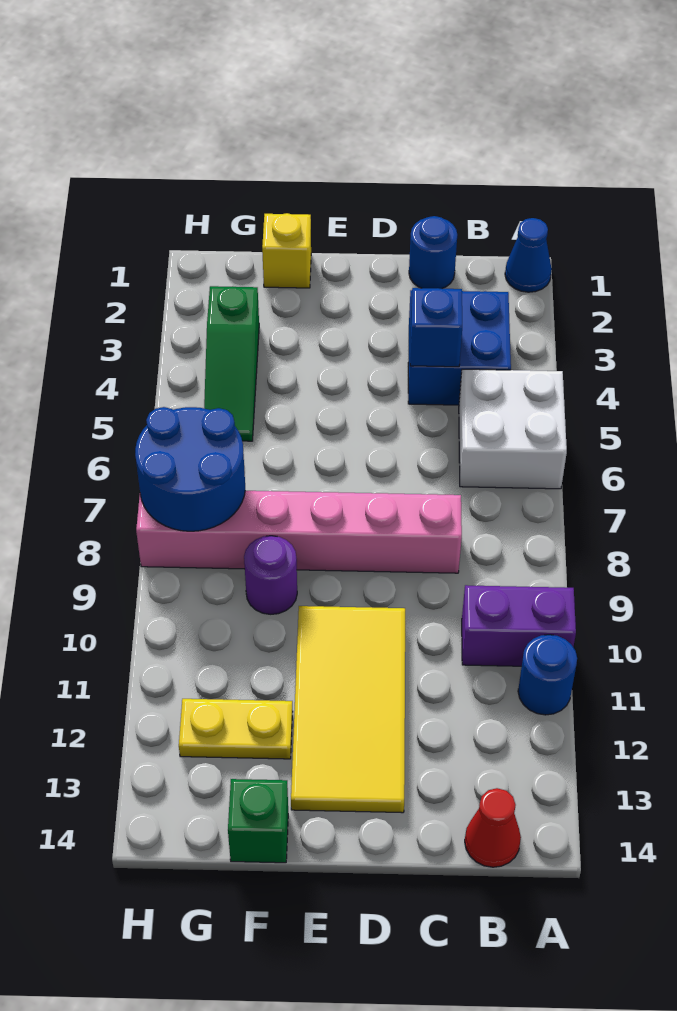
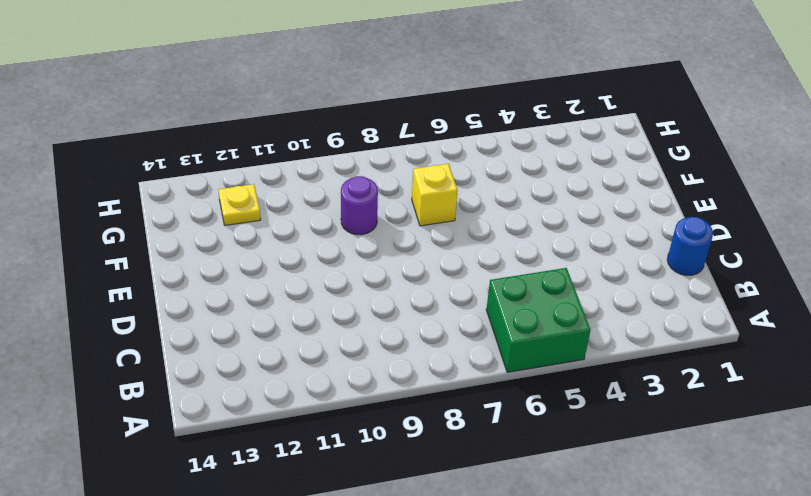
green brick A5:B6 level 1 -> white brick A5:B6 level 1
yellow brick F7 level 1 -> yellow brick F1 level 1
yellow plate G12 level 1 -> yellow plate F12:G12 level 1
none -> blue cone A1 level 1
none -> purple brick A10:B10 level 1
none -> blue round brick A11 level 1

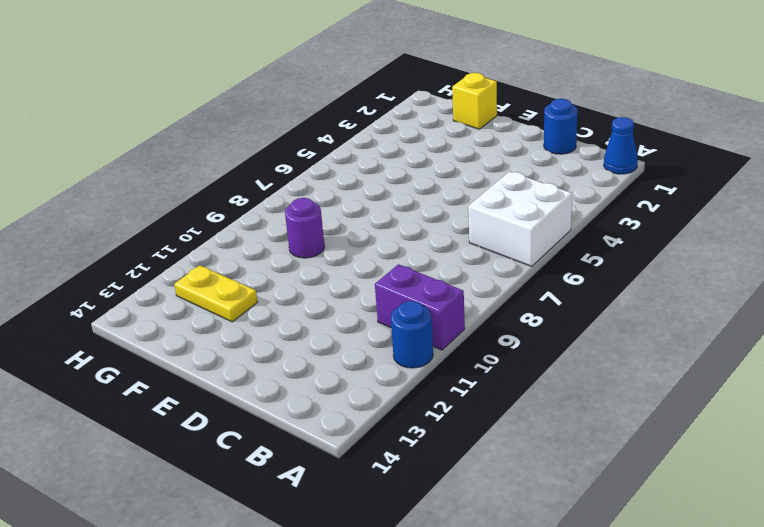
none -> blue brick B3:C4 level 1
none -> red cone B14 level 1
none -> pink brick C8:H8 level 1

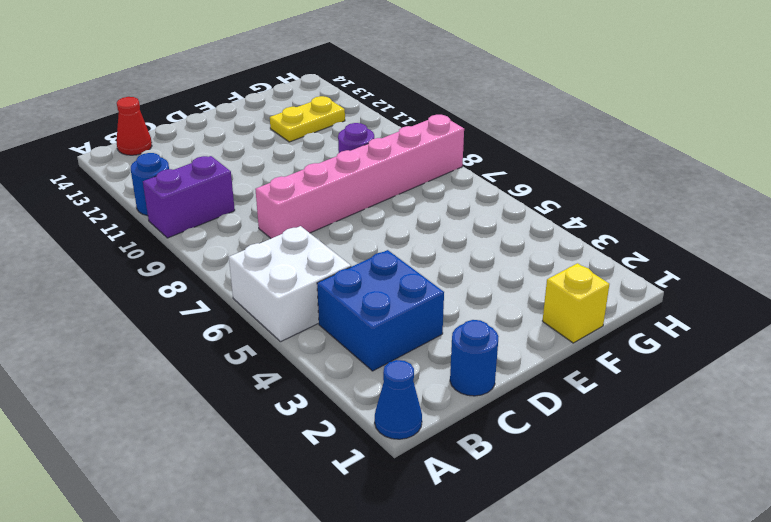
none -> yellow tile D10:E13 level 1
none -> green brick F14 level 1
none -> green slope G3:G5 level 1 top 3

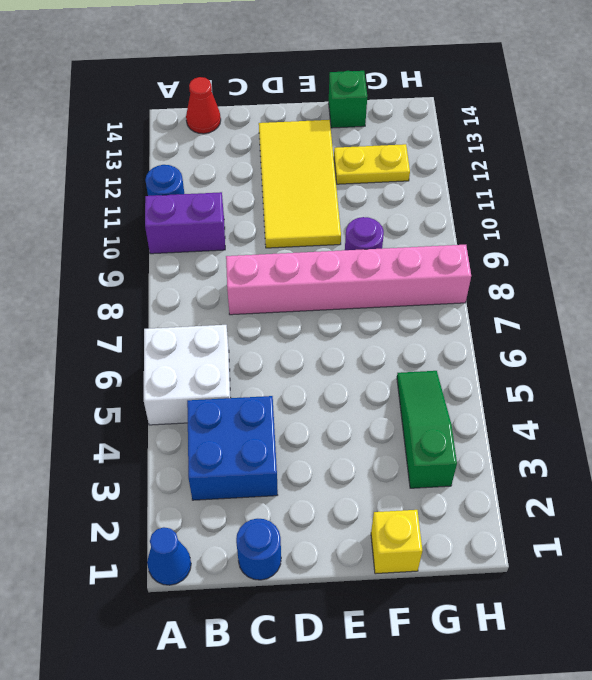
none -> blue brick C4 level 2
none -> blue round brick G7:H8 level 2

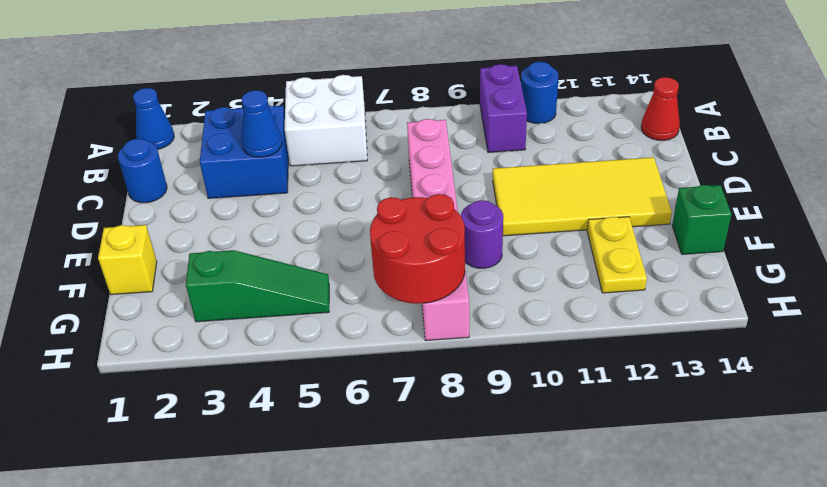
blue cone C4 level 2 -> blue brick C4 level 2
red round brick G7:H8 level 2 -> blue round brick G7:H8 level 2

